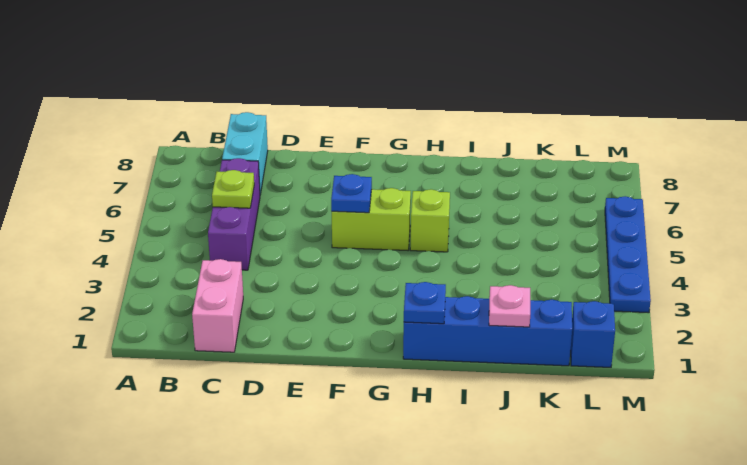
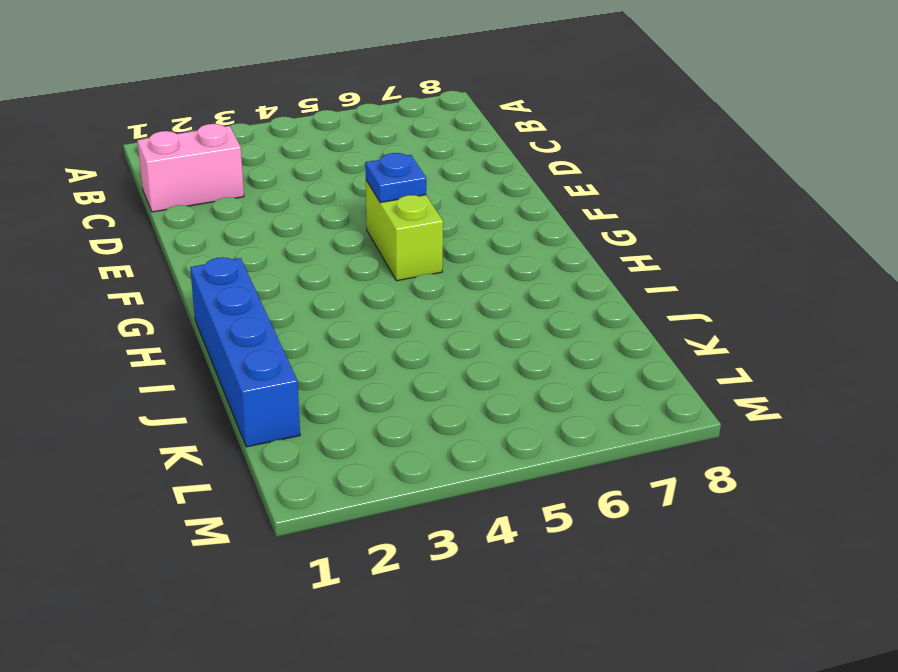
none -> purple brick C4:C6 level 1
none -> cyan brick C7:C8 level 1
none -> lime brick H5 level 1

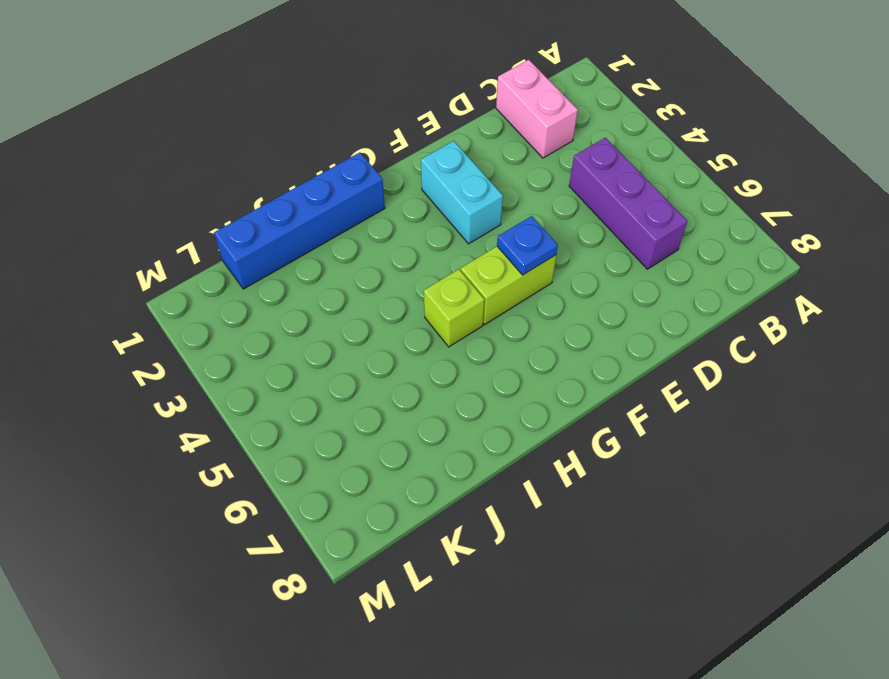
cyan brick F2:F3 level 1 -> cyan brick C7:C8 level 1
none -> blue brick L1 level 1
none -> blue plate M3:M6 level 1
none -> lime plate C5 level 2

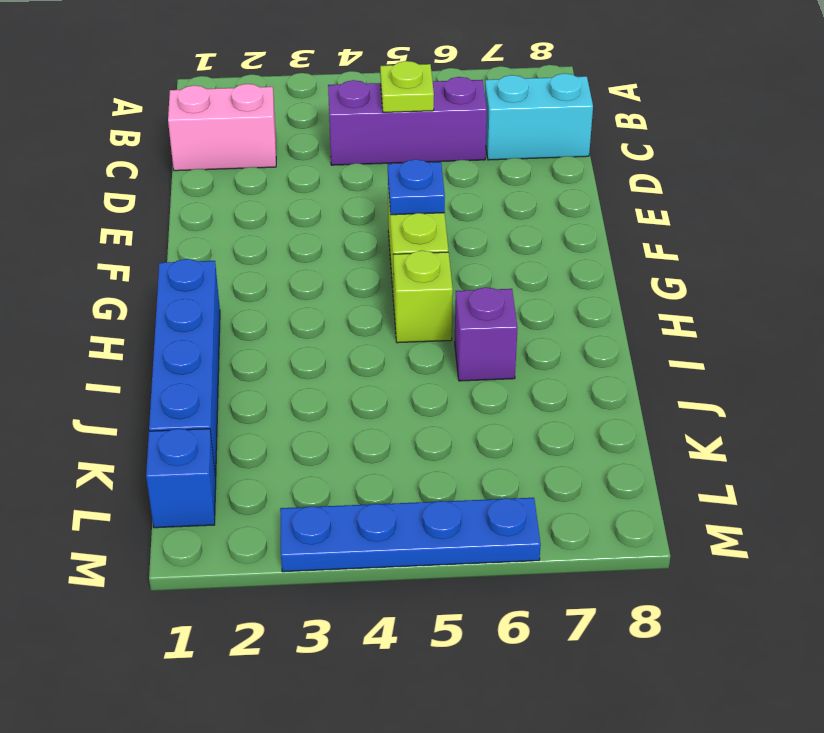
purple brick I6 level 1 -> none
none -> blue plate H1 level 2
none -> pink plate J1 level 2

